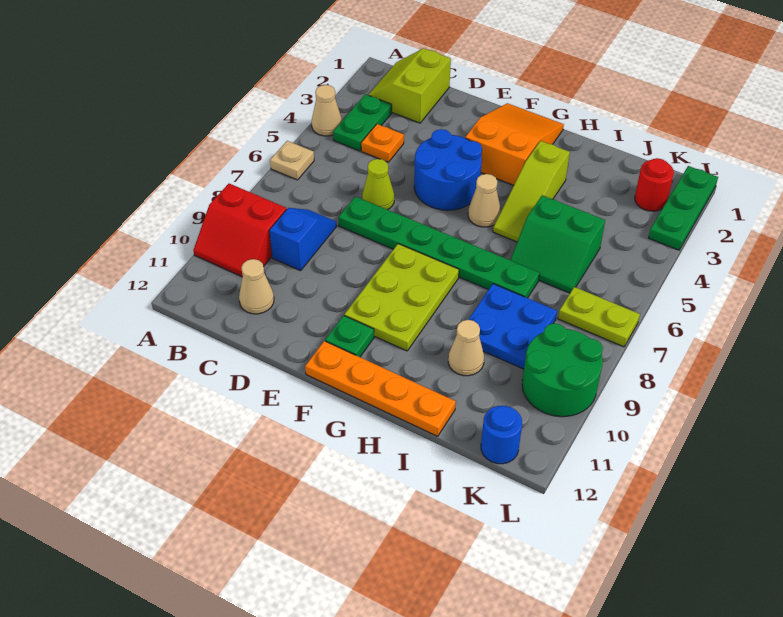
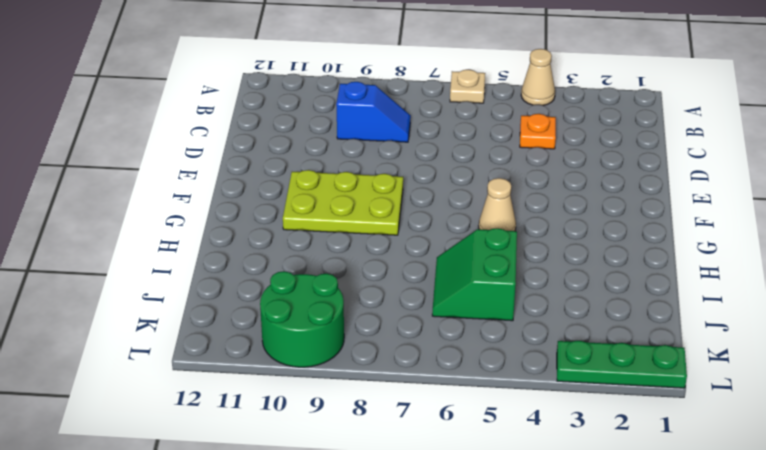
none -> red slope A9:B10 level 1 top 9
none -> lime slope B1:C2 level 1 top C
none -> green plate B3:B4 level 1

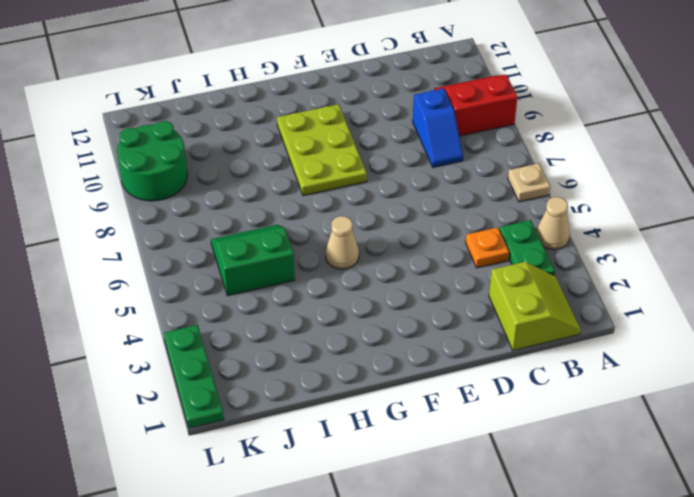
none -> tan cone C11 level 1
none -> lime cone D6 level 1
none -> green plate D7:I7 level 1

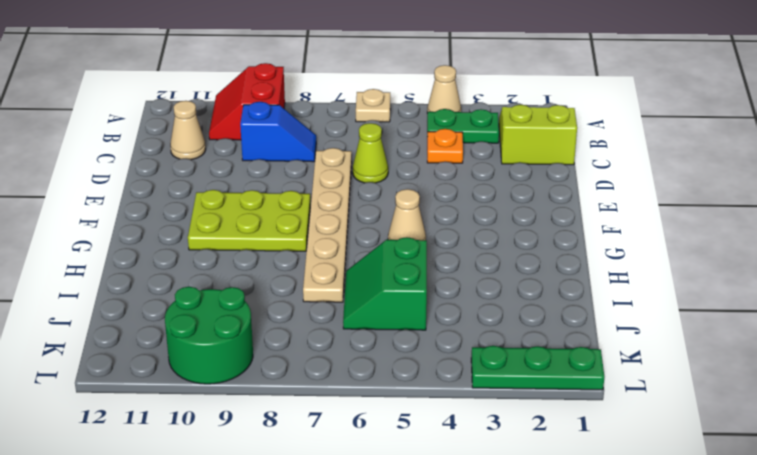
tan plate D7:I7 level 1 -> green plate D7:I7 level 1
none -> blue round brick E4:F5 level 1
none -> orange slope F1:G3 level 1 top 3
none -> green plate F11 level 1

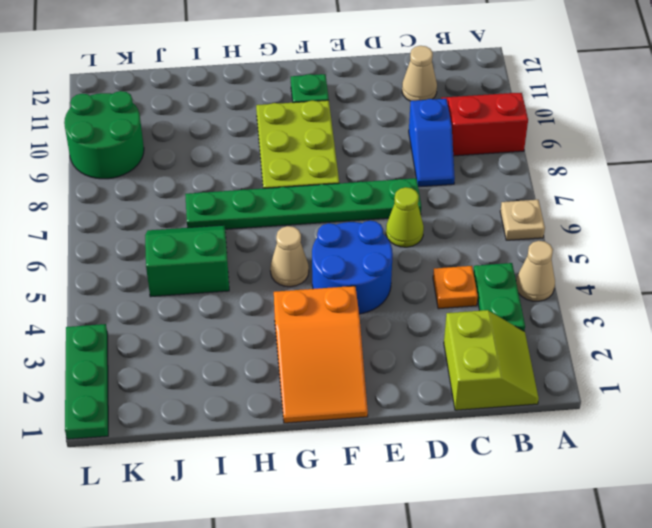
none -> orange plate F12:I12 level 1
none -> lime slope H3:H5 level 1 top 3
none -> blue plate I8:J9 level 1

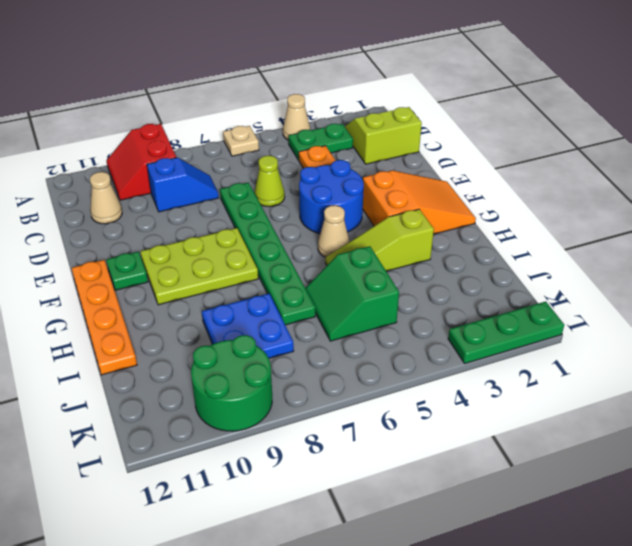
none -> tan cone I10 level 1
none -> red round brick K2 level 1
none -> lime plate K7:L7 level 1

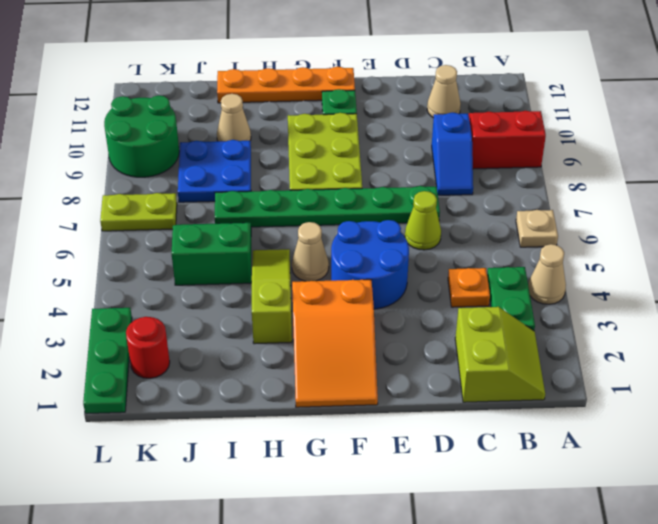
none -> blue round brick K12 level 1

